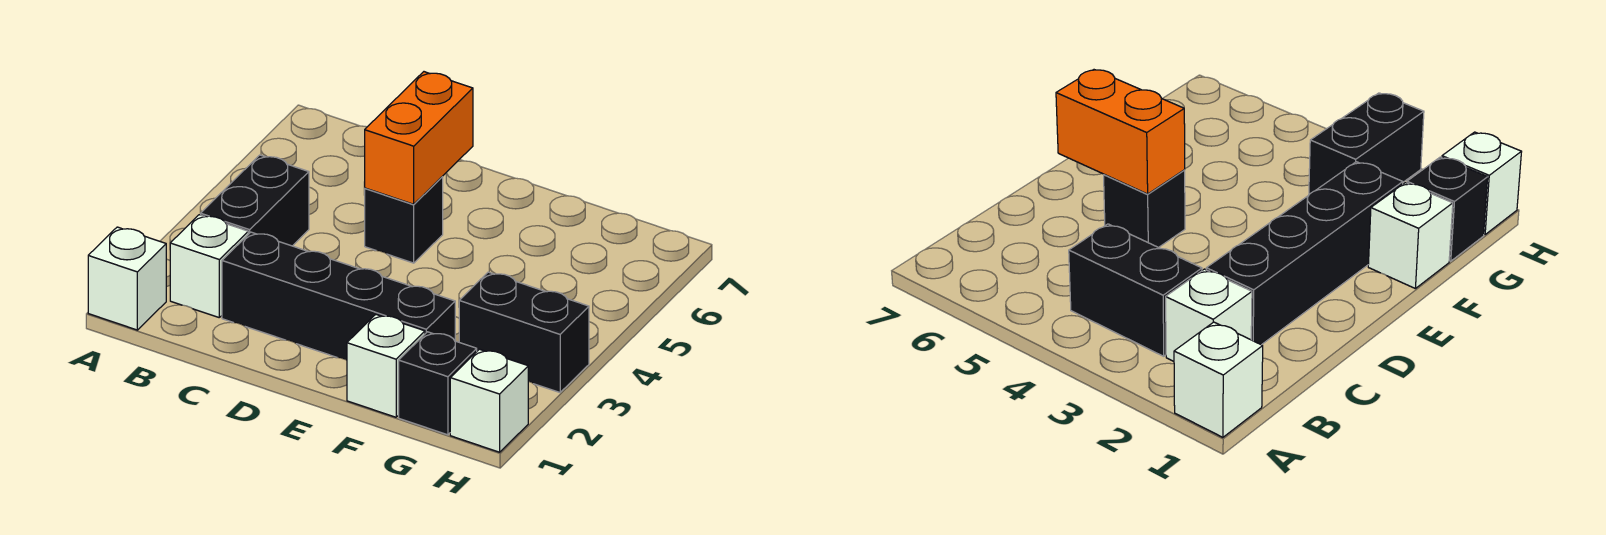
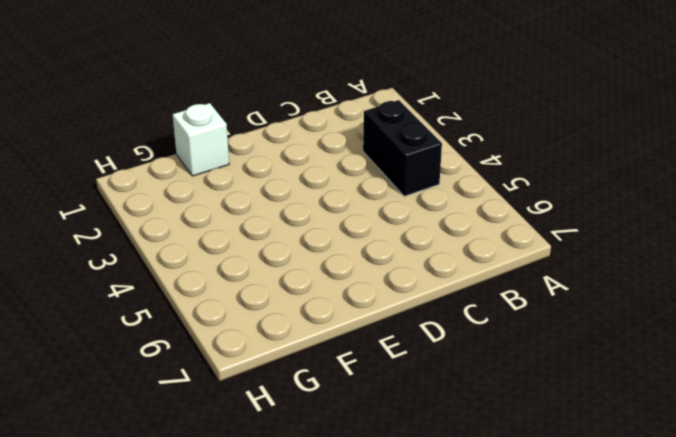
none -> white brick A1 level 1
none -> white brick B2 level 1

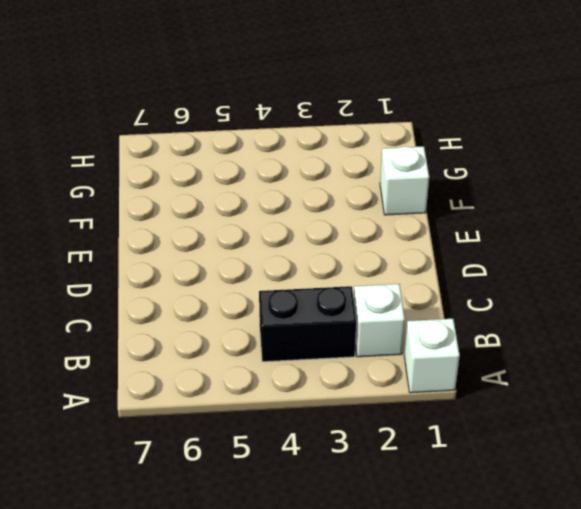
none -> black brick C2:F2 level 1
none -> black brick D5 level 1

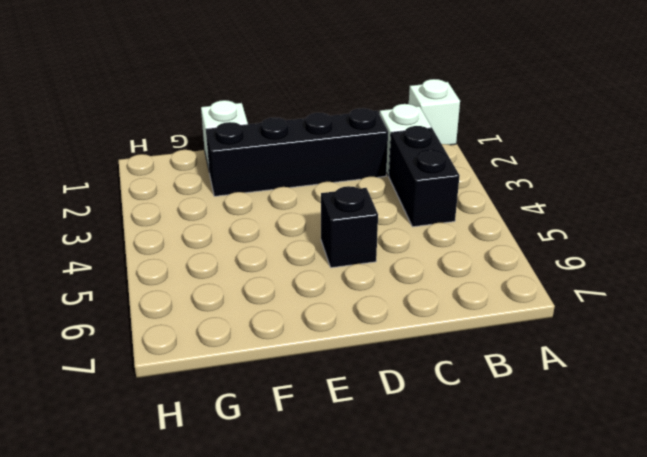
none -> black brick G1 level 1
none -> black brick G3:H3 level 1

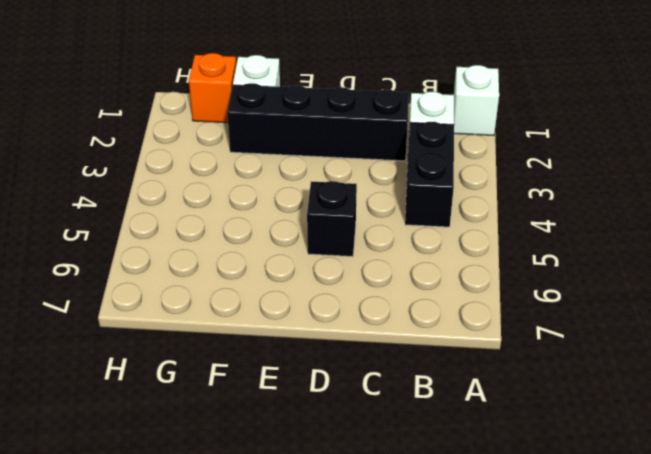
orange brick G1 level 1 -> black brick G1 level 1
none -> black brick G3:H3 level 1
none -> white brick H1 level 1

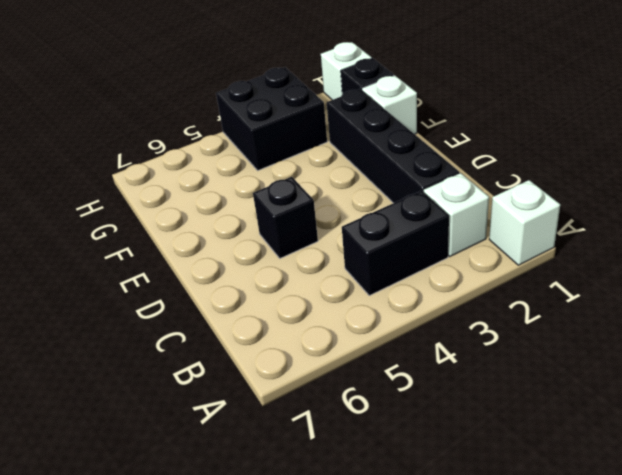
black brick G3:H4 level 1 -> black brick G3:H3 level 1
none -> orange brick D5:D6 level 2

